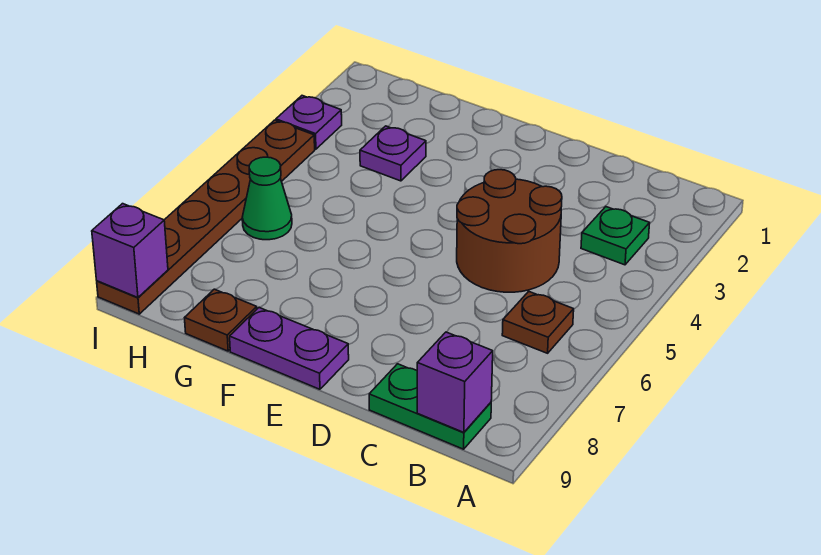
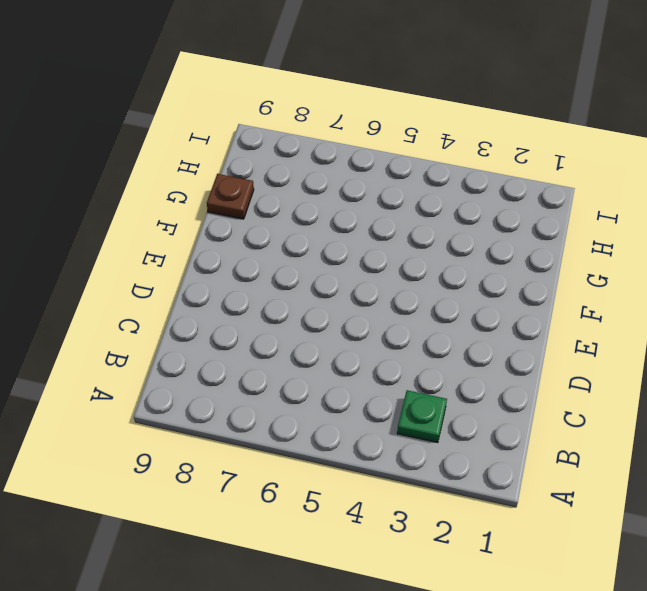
none -> brown plate B6 level 1
none -> green plate B9:C9 level 1
none -> brown round brick C4:D5 level 1

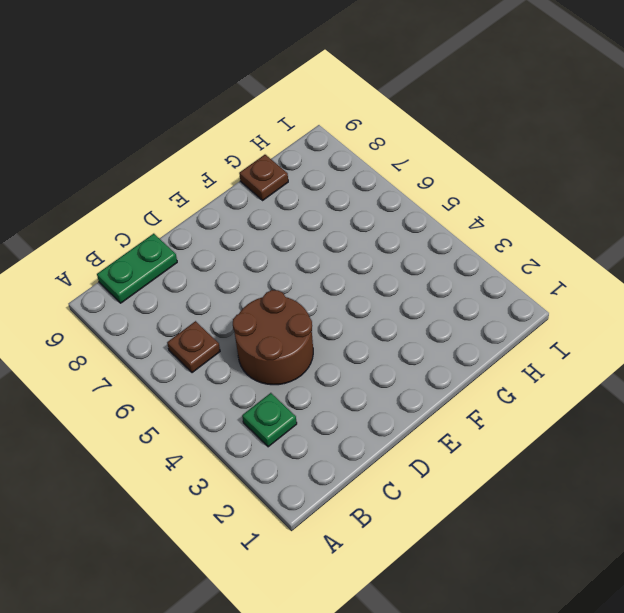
none -> purple plate E9:F9 level 1
none -> purple plate G3 level 1
none -> green cone H6 level 1

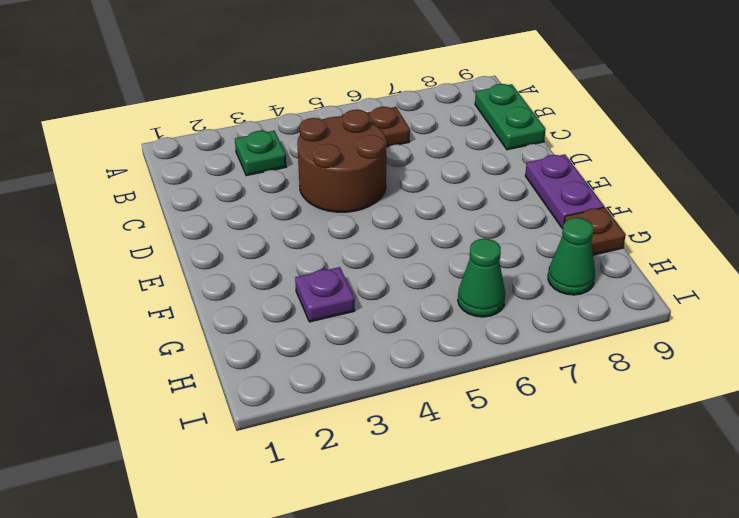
green cone H8 level 1 -> none
none -> purple plate I3 level 1
none -> brown plate I4:I9 level 1
none -> purple brick B9 level 2

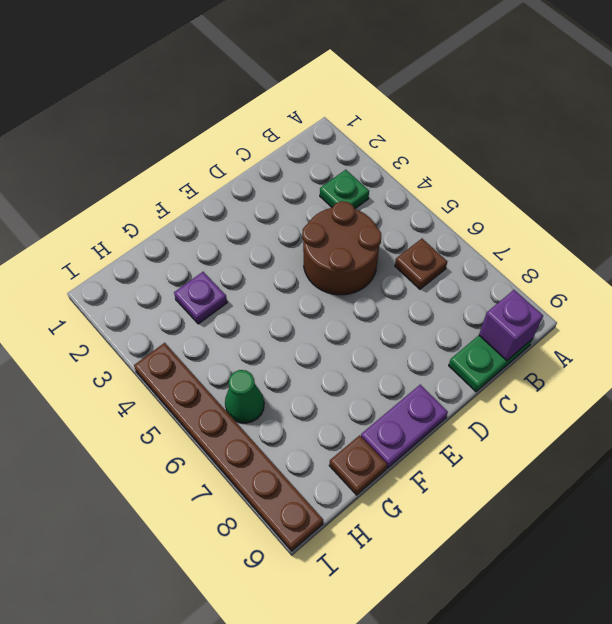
none -> purple plate I3 level 1
none -> purple brick I9 level 2

